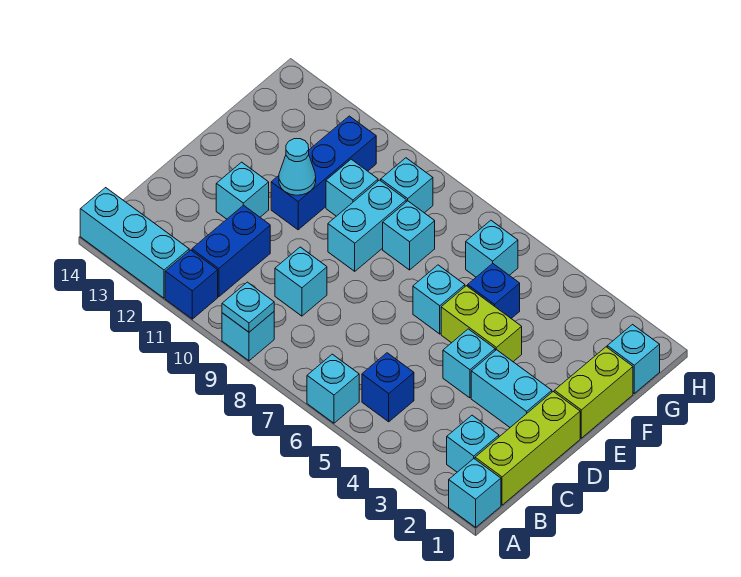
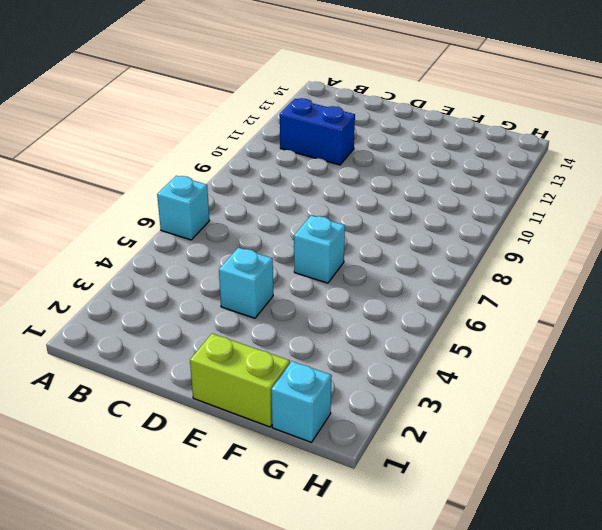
none -> cyan brick A1 level 1
none -> cyan brick A9 level 1
none -> blue brick A11 level 1

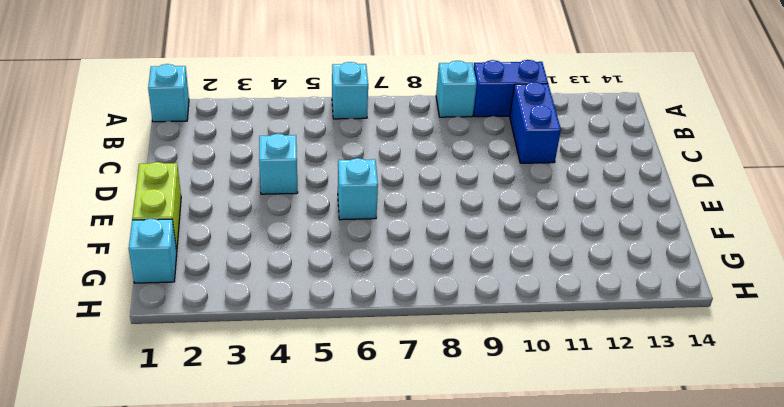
blue brick A10:A11 level 1 -> blue brick A11 level 1
none -> cyan brick A12:A14 level 1
none -> lime brick B1:D1 level 1
none -> cyan brick B2 level 1

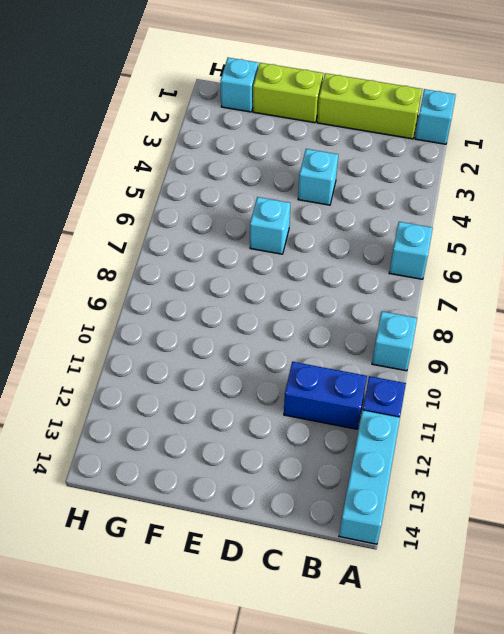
none -> cyan brick B2 level 1
none -> blue brick B5 level 1
none -> cyan brick C9 level 1

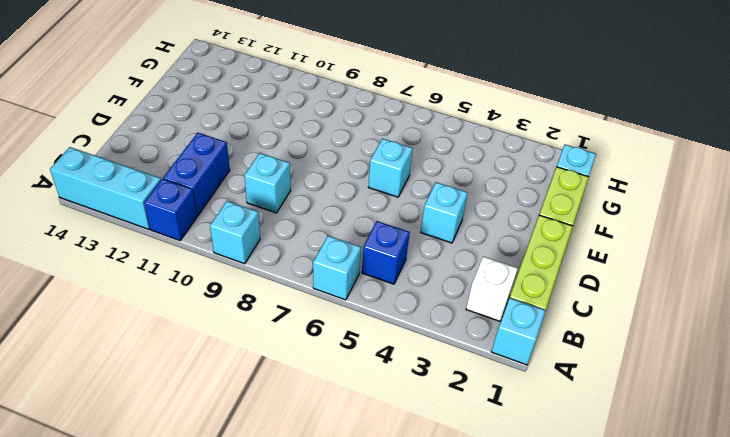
white brick B2 level 1 -> cyan brick B2 level 1
none -> cyan brick D2:D3 level 1
none -> cyan brick D12 level 1
none -> lime brick E4:E5 level 1

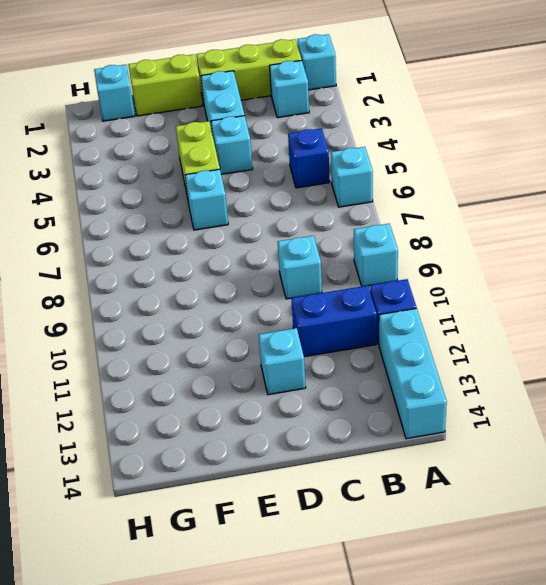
none -> cyan brick E9:F9 level 1
none -> blue brick E11:G11 level 1
none -> blue brick F5 level 1

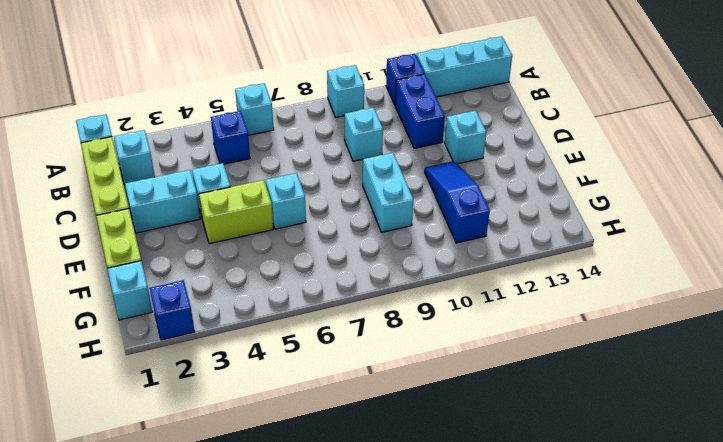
blue slope E11:G11 level 1 top G -> blue brick E11:G11 level 1
blue brick H2 level 1 -> blue brick F5 level 1
none -> cyan brick F8 level 1
none -> cyan brick F10 level 1
none -> cyan brick G6 level 1

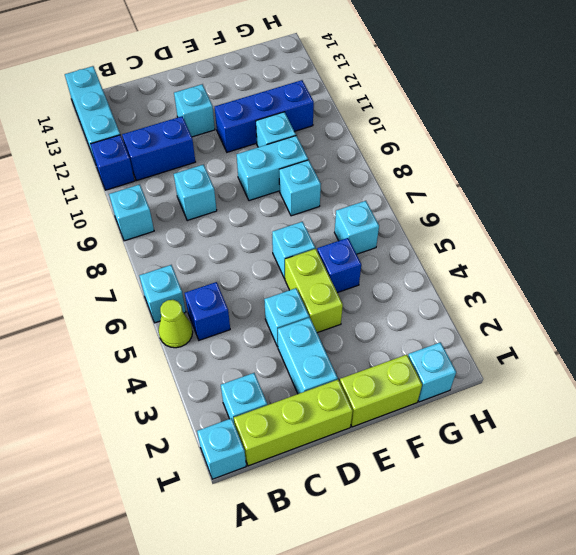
lime cone A5 level 1 -> none
none -> cyan brick G9 level 1
none -> cyan plate A9 level 2
none -> cyan cone E11 level 2

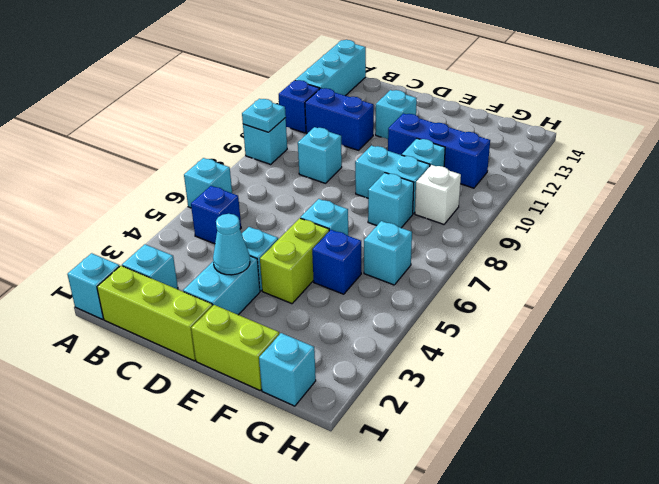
cyan cone D3 level 2 -> cyan cone E11 level 2
white brick G9 level 1 -> cyan brick G9 level 1

